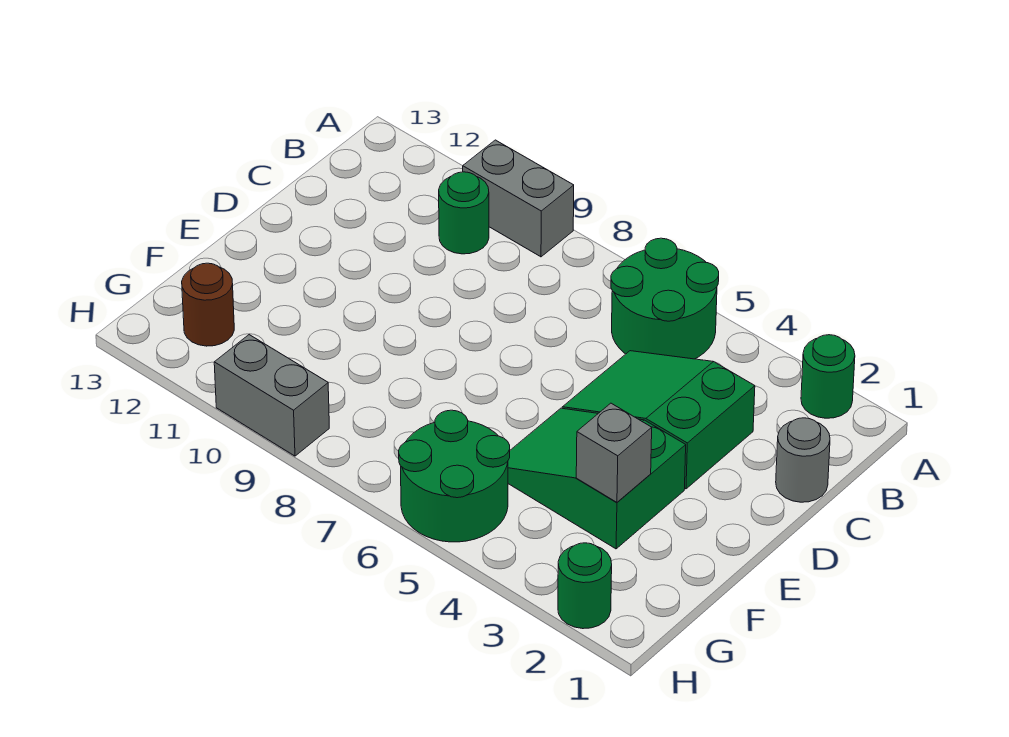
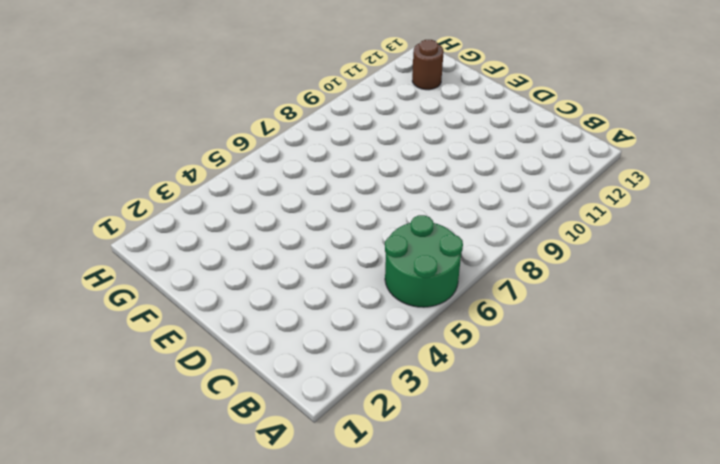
none -> green round brick A2 level 1
none -> grey brick A9:A10 level 1
none -> green round brick B10 level 1

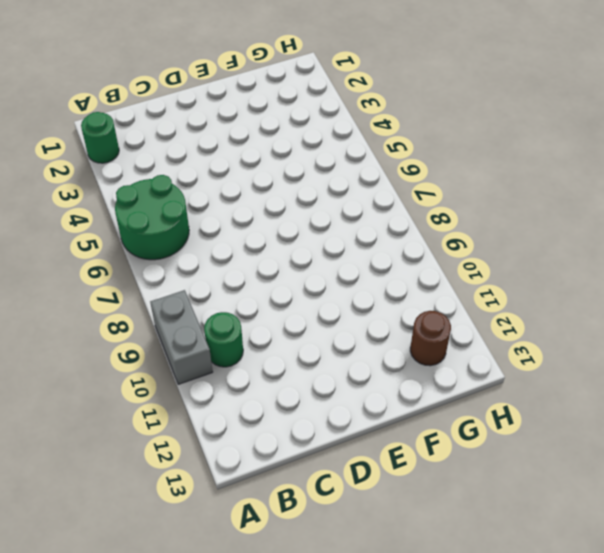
none -> grey round brick C1 level 1
none -> green slope C3:D5 level 1 top 3
none -> green slope E3:F5 level 1 top 3

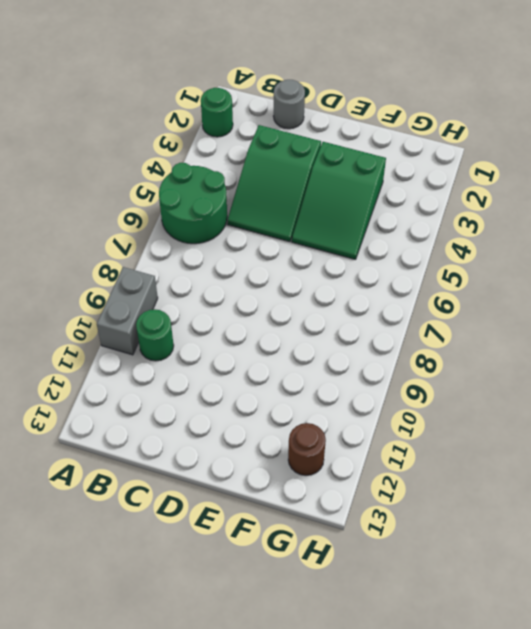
none -> green round brick G5:H6 level 1
none -> green round brick H2 level 1
none -> grey brick H9:H10 level 1

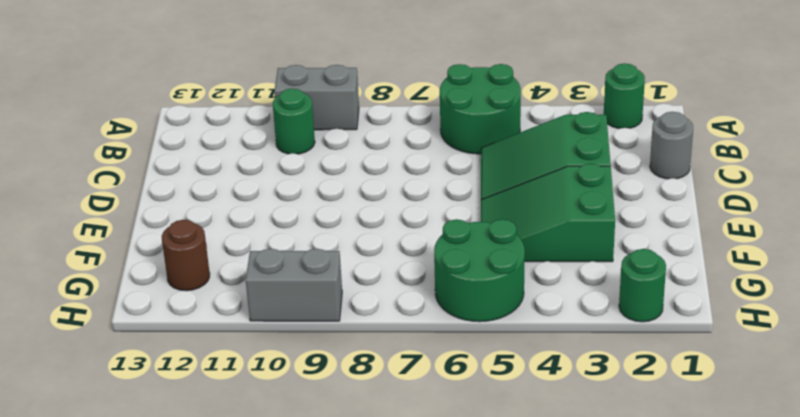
none -> grey brick F3 level 2

